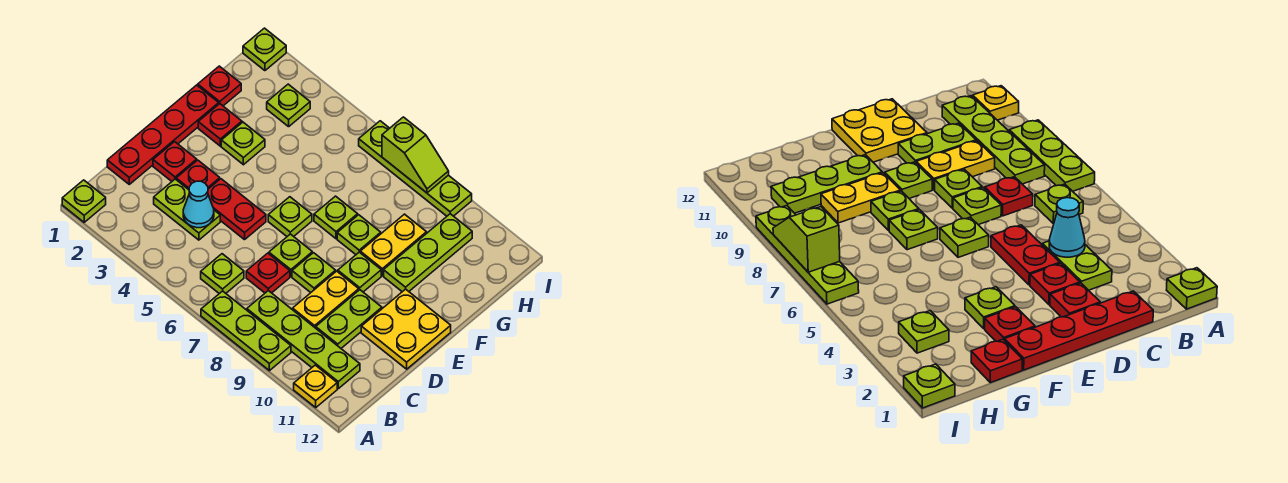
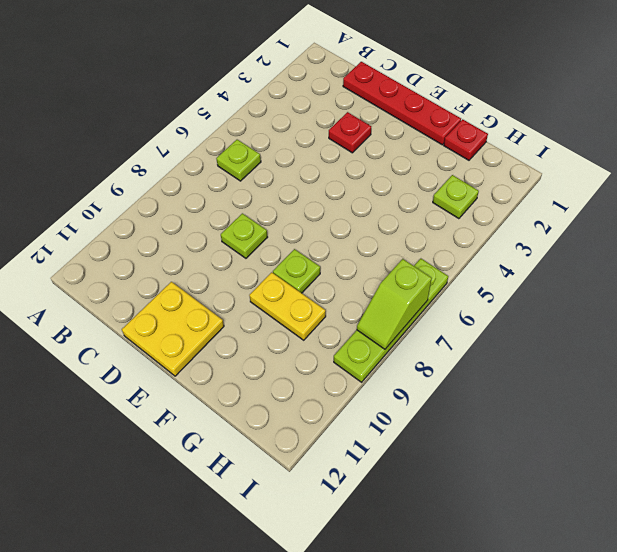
none -> lime plate A1 level 1
none -> lime plate A7:A9 level 1
none -> yellow plate A11 level 1
none -> lime plate B8:B11 level 1

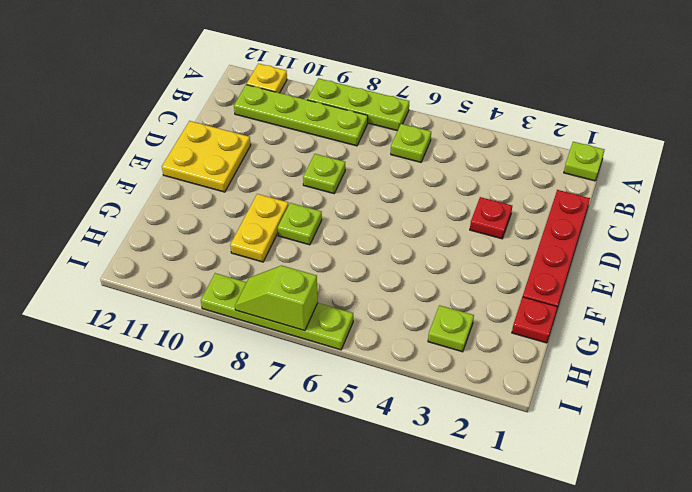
none -> lime plate C3:C4 level 1
none -> red plate C7 level 1
none -> yellow plate C9:D9 level 1
none -> lime plate C10:D10 level 1

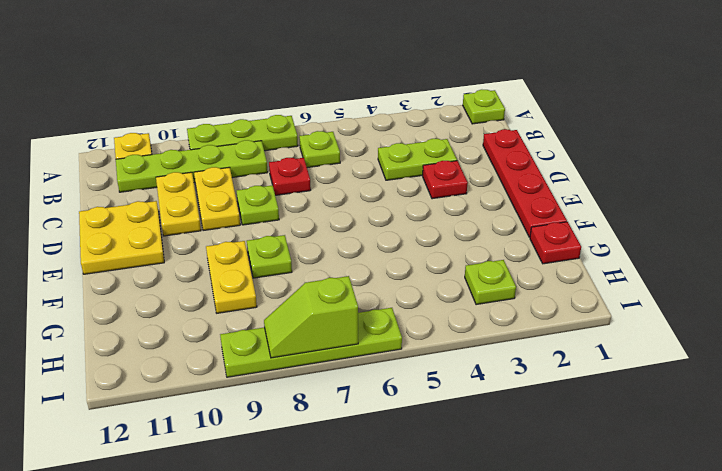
yellow plate C10:D10 level 1 -> lime plate C10:D10 level 1
none -> red plate D2 level 1
none -> red plate D4:D5 level 1
none -> lime plate D7 level 1
none -> lime plate E6 level 1

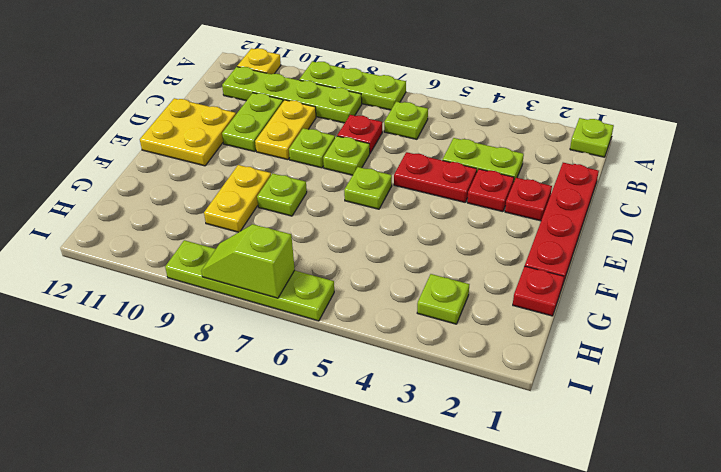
none -> lime plate E9 level 1
none -> red plate F2 level 1
none -> lime plate F3 level 1
none -> lime plate F7 level 1

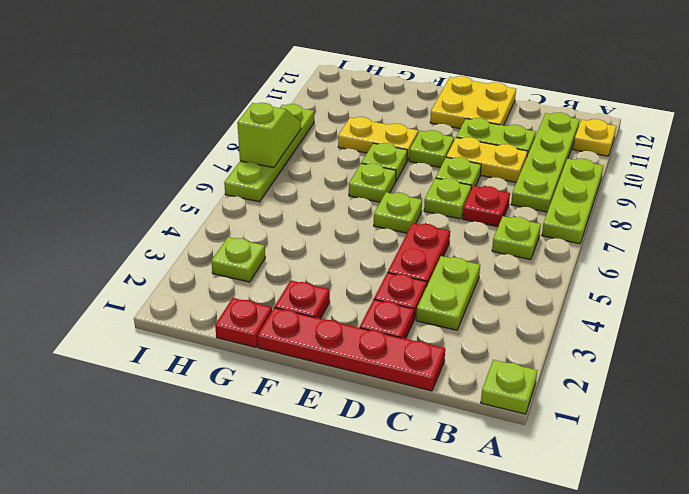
none -> lime plate F3 level 1
none -> lime plate F10:H10 level 1
none -> lime plate I1 level 1
none -> cyan cone C4 level 2

